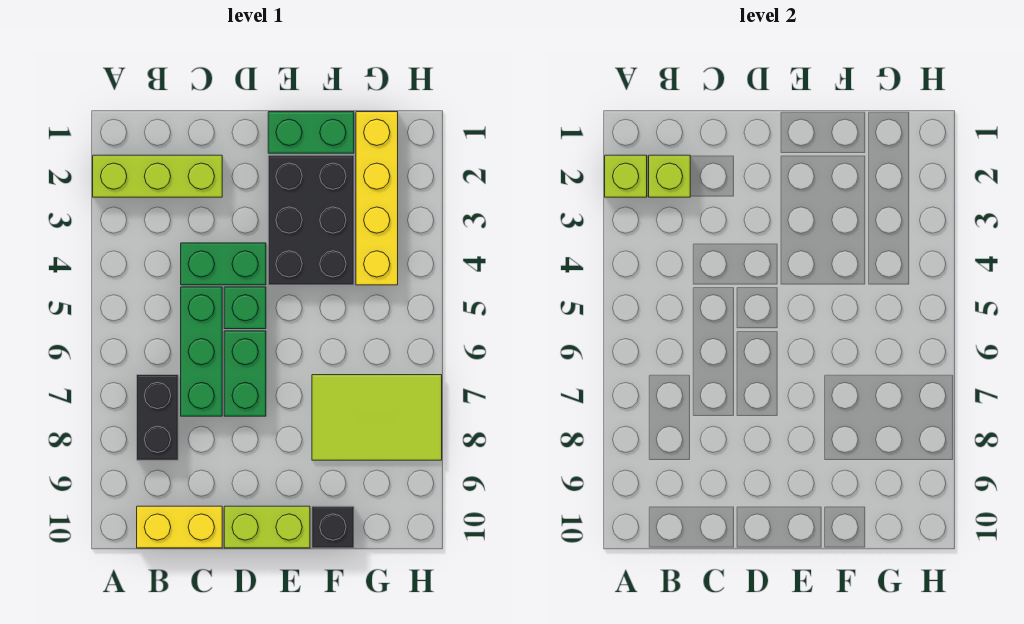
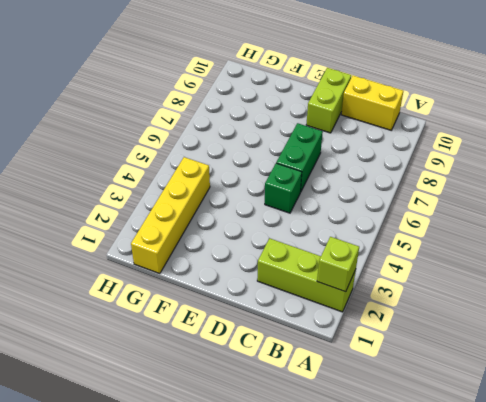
lime brick D9:D10 level 1 -> lime brick D10:E10 level 1
none -> black brick B7:B8 level 1
none -> green brick C4:D4 level 1
none -> green brick C5:C7 level 1

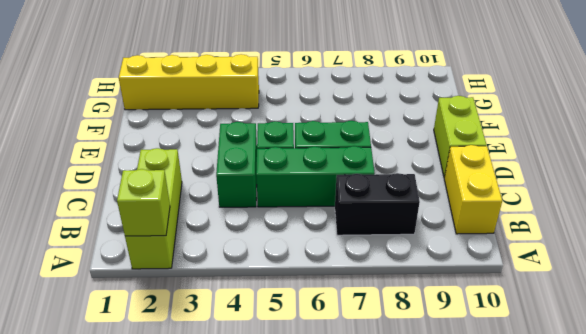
none -> green brick E1:F1 level 1
none -> black brick E2:F4 level 1
none -> lime tile F7:H8 level 1

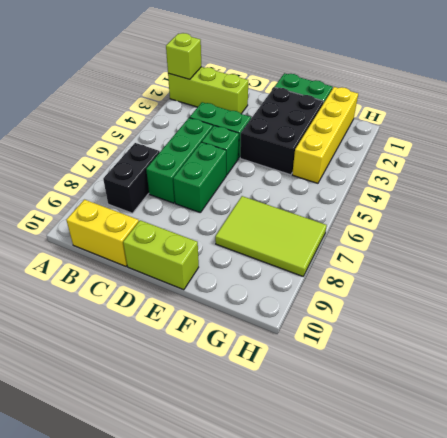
none -> black brick F10 level 1
none -> lime brick B2 level 2

